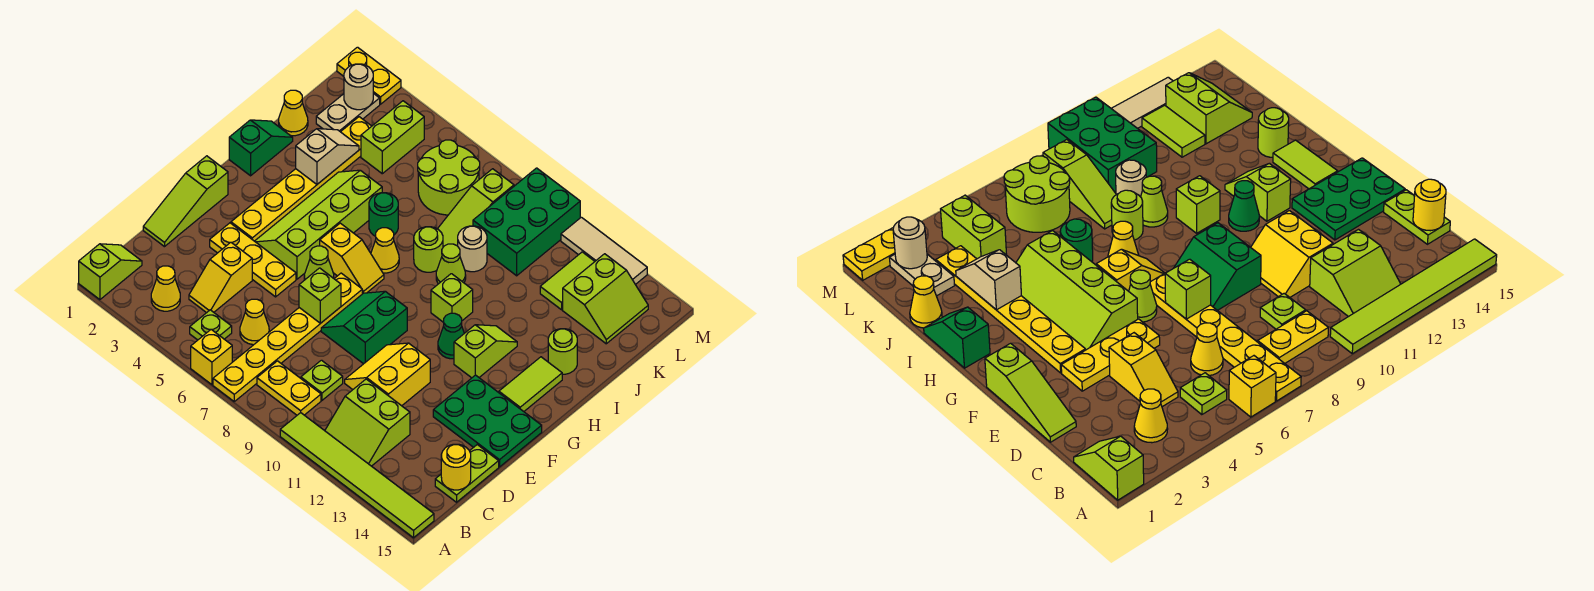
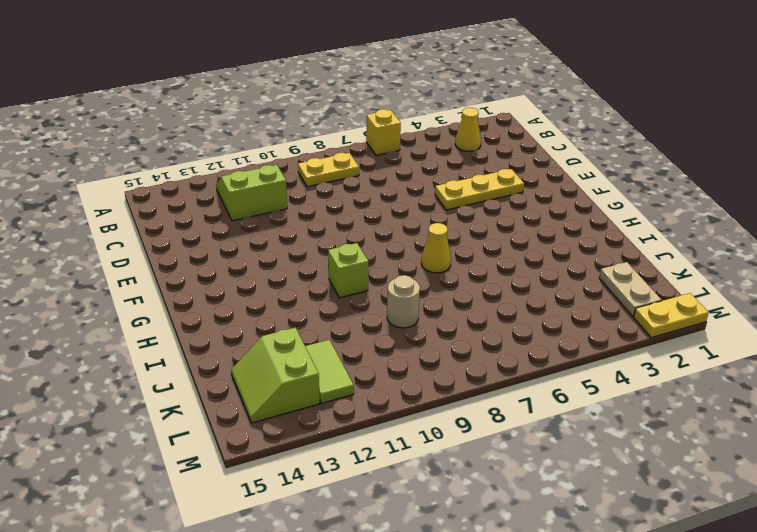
none -> lime slope A1:B1 level 1 top A
none -> yellow plate A7:F7 level 1
none -> lime tile A10:A15 level 1
none -> lime plate B5 level 1

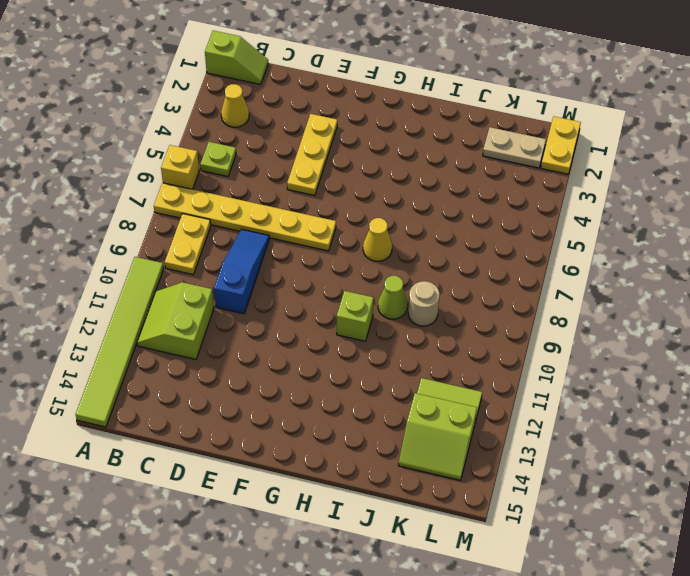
blue slope D8:D10 level 1 top 10 -> yellow slope D10:E11 level 1 top 11
none -> yellow slope C4:D4 level 1 top D
none -> yellow cone C6 level 1
none -> lime plate C9 level 1
none -> lime plate C15:D15 level 1

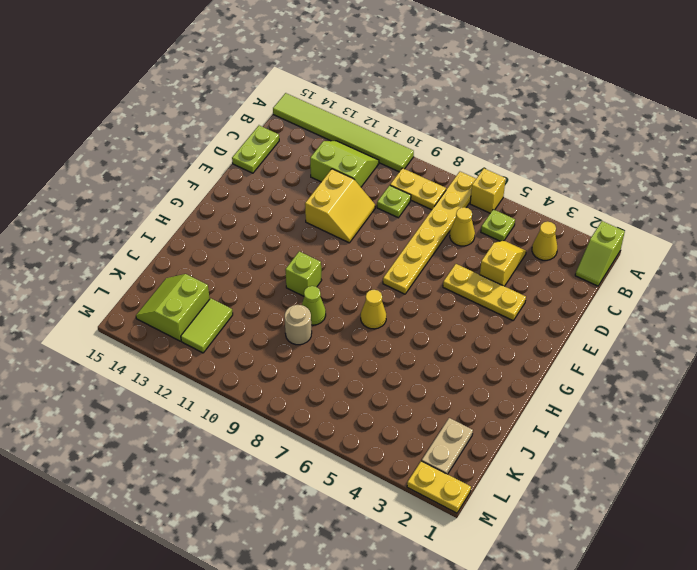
none -> lime slope D1:F1 level 1 top F
none -> green slope E8:F9 level 1 top 9
none -> green plate E13:F15 level 1
none -> yellow plate F3:K3 level 1

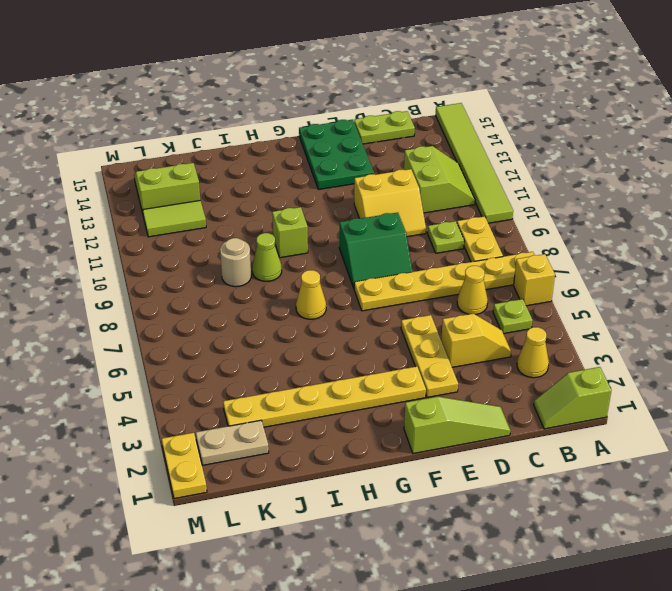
none -> lime slope F4:I5 level 1 top 5
none -> lime cone F6 level 1
none -> yellow slope G6:G7 level 1 top 6
none -> green cone G11 level 1

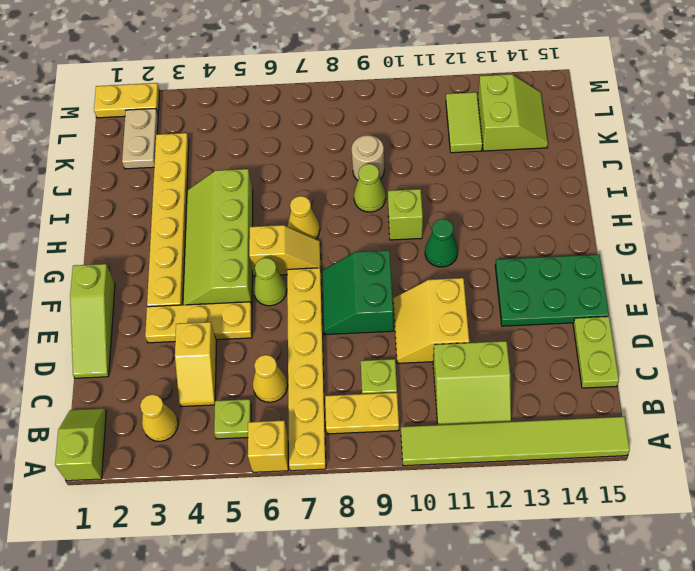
none -> lime slope G12:H12 level 1 top G
none -> lime tile G14:H14 level 1
none -> green slope H1:I1 level 1 top H
none -> green round brick I6 level 1

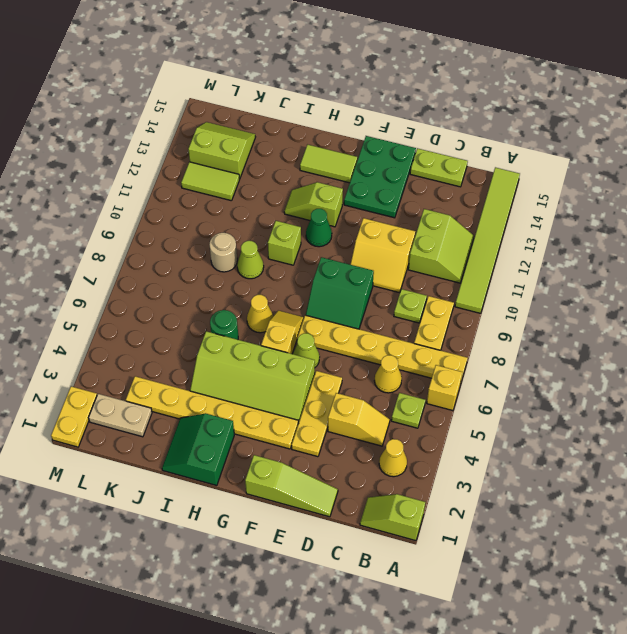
green slope H1:I2 level 1 top H -> green slope H1:I1 level 1 top H
none -> lime round brick I8 level 1
none -> lime round brick I14 level 1
none -> yellow cone J1 level 1
none -> lime slope J8:L8 level 1 top L

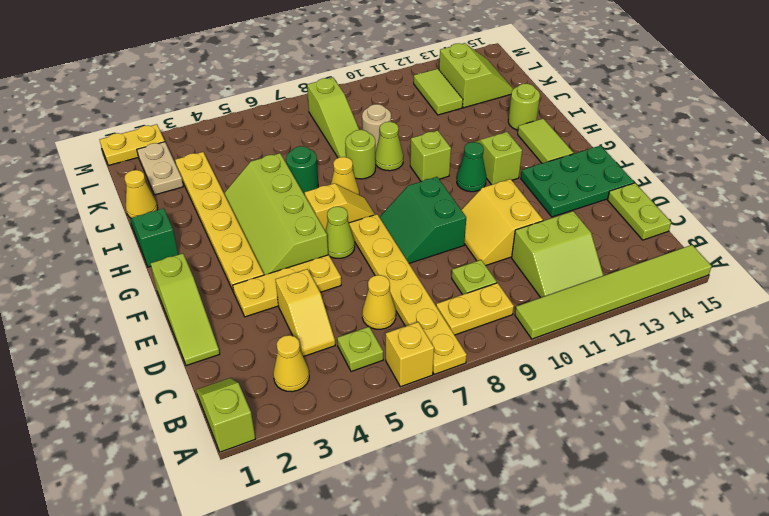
none -> lime brick K4:L4 level 1
none -> lime round brick K6:L7 level 1
none -> green brick K9:M10 level 1
none -> tan tile M11:M13 level 1

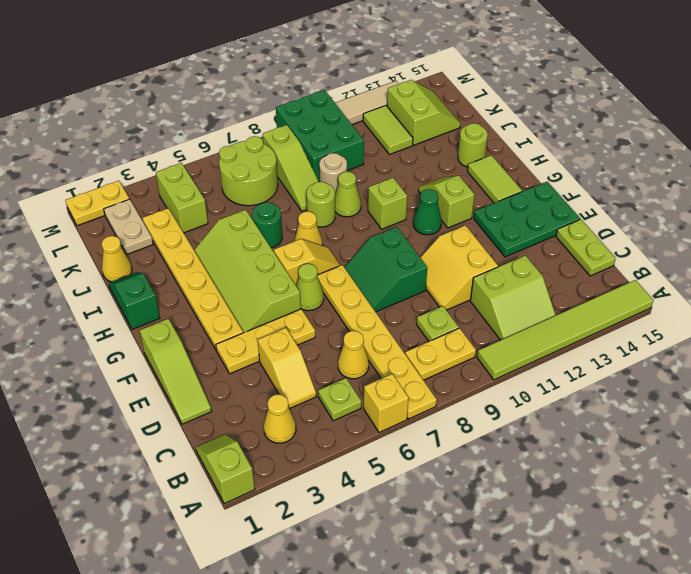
none -> yellow round brick C15 level 2
none -> lime brick E7 level 2
none -> tan slope I3:J3 level 2 top I
none -> tan round brick L2 level 2

